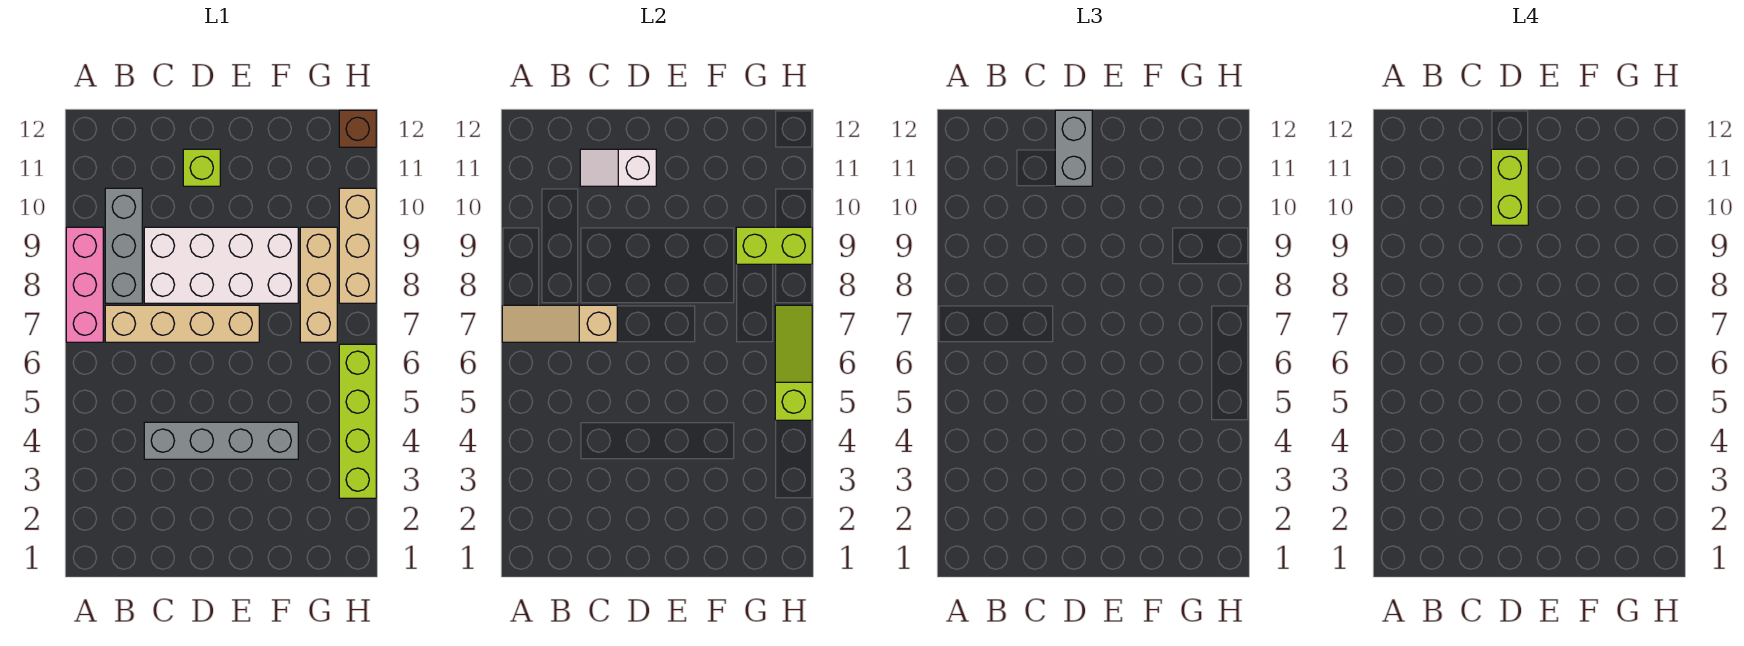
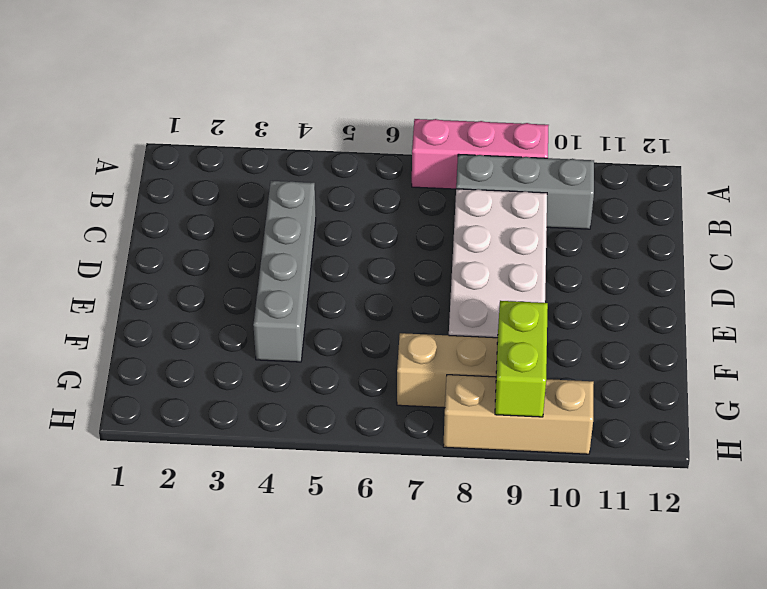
none -> tan brick B7:E7 level 1
none -> lime brick D11 level 1
none -> lime brick H3:H6 level 1

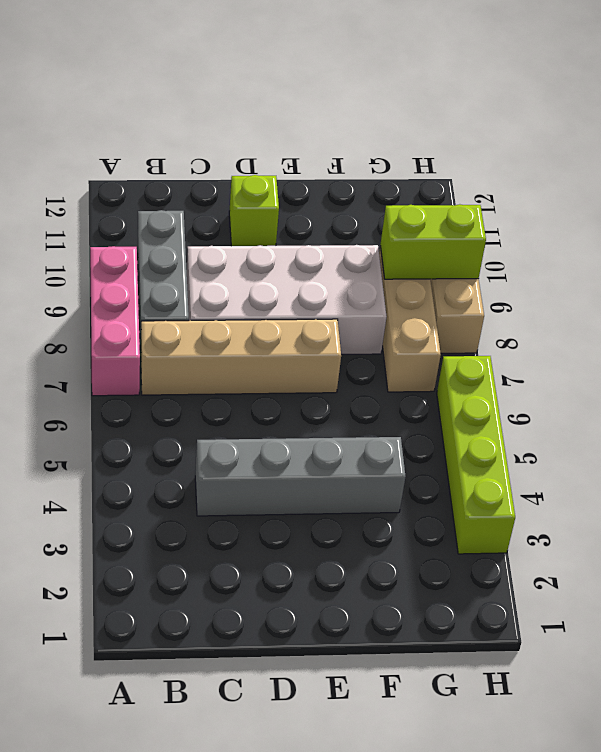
none -> brown brick H12 level 1
none -> tan slope A7:C7 level 2 top C
none -> white slope C11:D11 level 2 top D

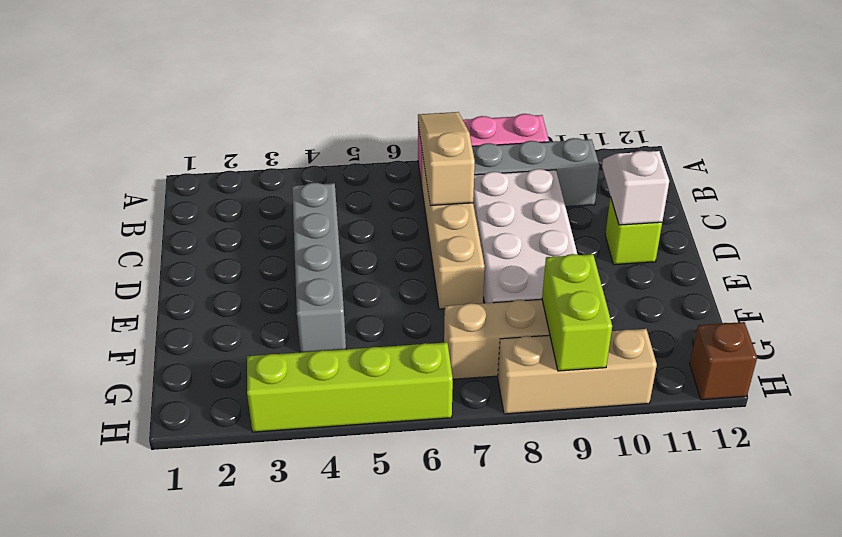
none -> lime slope H5:H7 level 2 top 5
none -> grey brick D11:D12 level 3
none -> lime brick D10:D11 level 4

